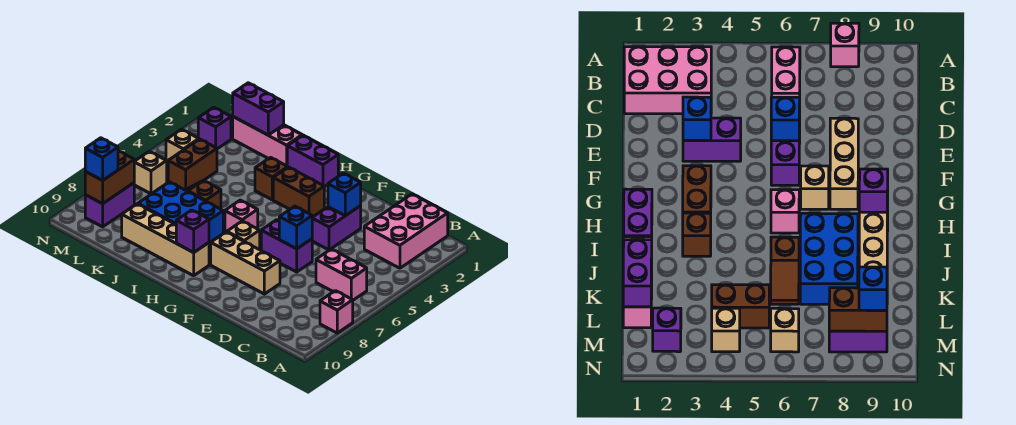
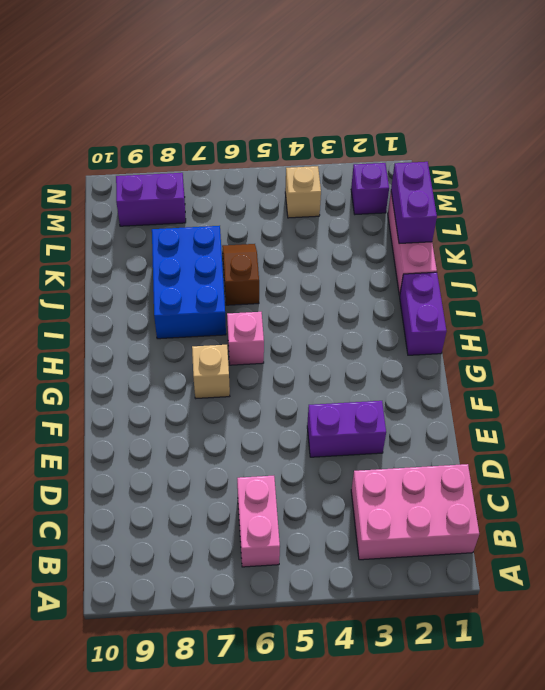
none -> pink brick A8 level 1
none -> purple brick E6:F6 level 1
none -> tan brick E8:G8 level 1

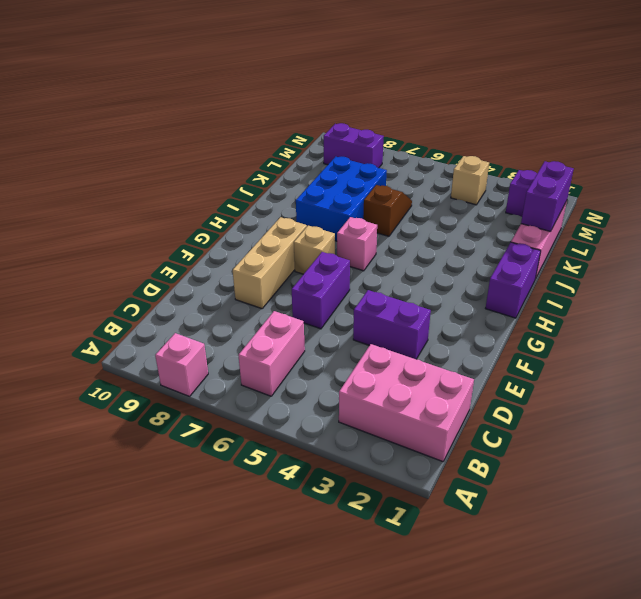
none -> brown brick G3:H3 level 1
none -> tan brick H9:K9 level 1
none -> brown brick I3 level 1

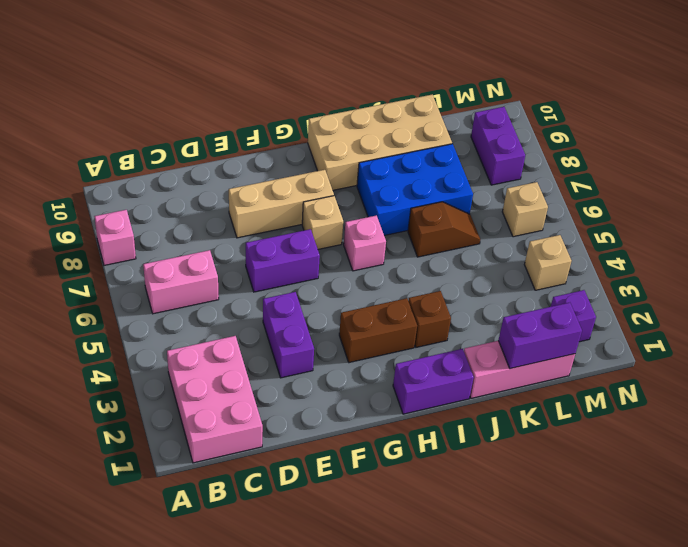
tan brick H9:K10 level 1 -> tan brick H9:K9 level 1
none -> brown brick L4:L5 level 1
none -> blue brick E3 level 2
none -> blue brick E6 level 2

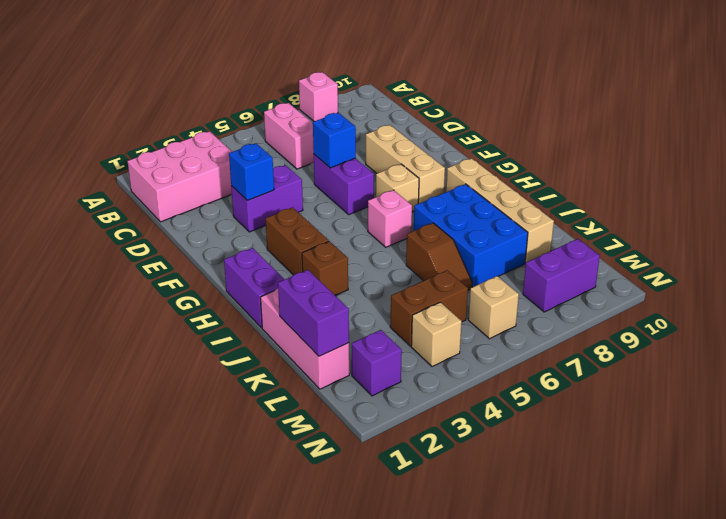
none -> purple brick H9 level 2
none -> brown brick M8:M9 level 2
none -> blue brick M9 level 3

